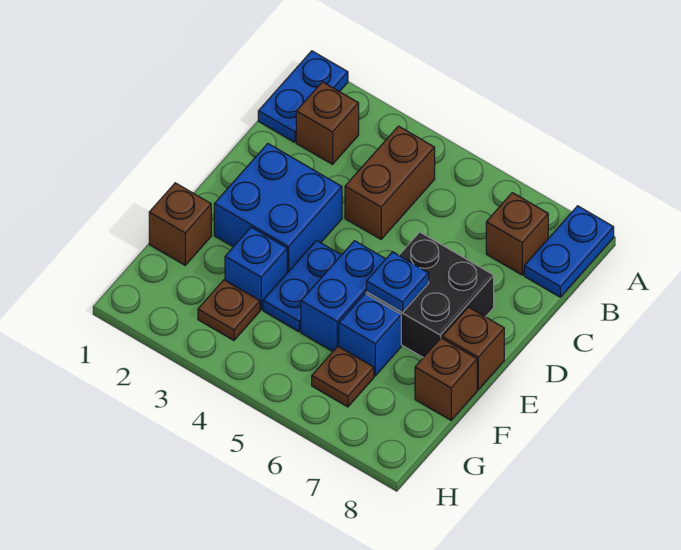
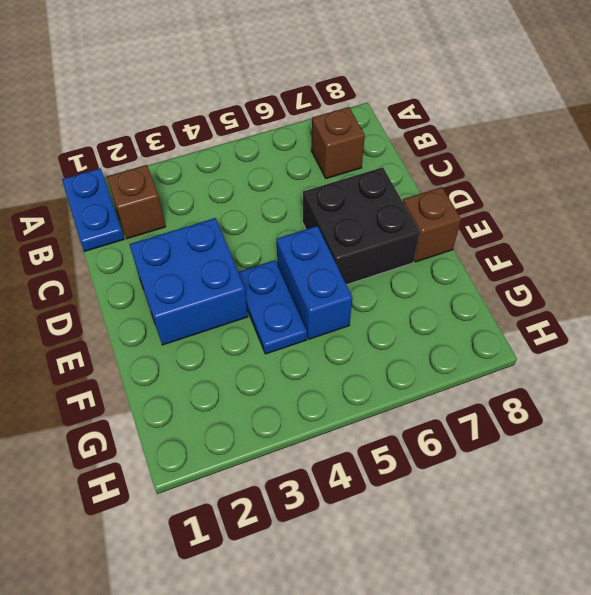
none -> blue plate A8:B8 level 1
none -> brown brick B4:C4 level 1
none -> brown brick F1 level 1

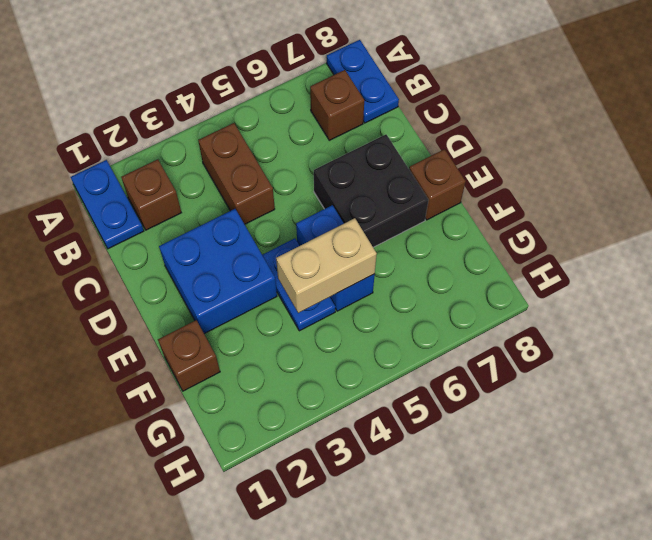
tan brick F4:F5 level 2 -> none
none -> blue brick F3 level 1
none -> blue brick F6 level 1
none -> brown brick F8 level 1

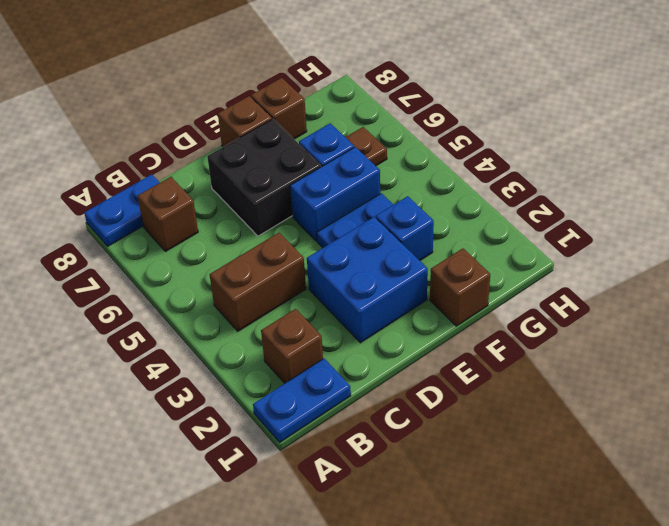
none -> brown plate G3 level 1
none -> blue plate E6 level 2

